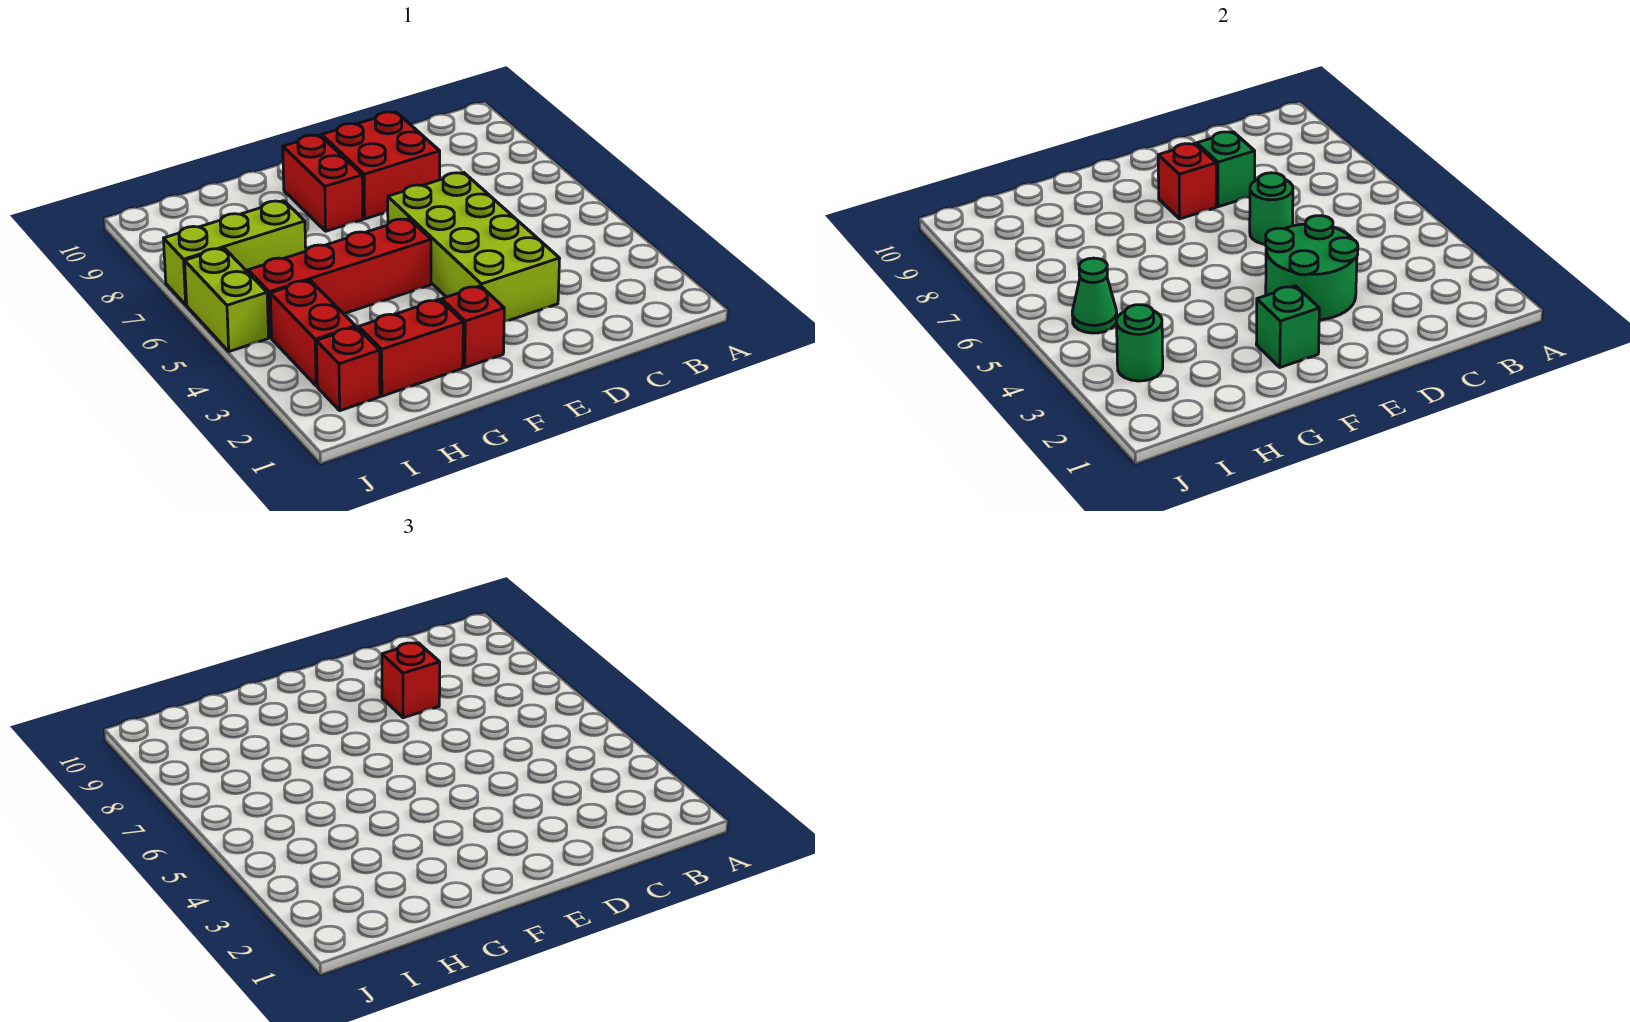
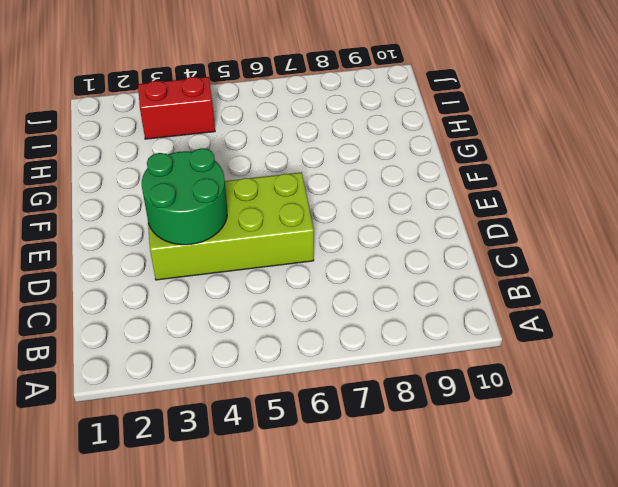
none -> red brick D8:E9 level 1
none -> red brick F2 level 1
none -> red brick F5:I5 level 1

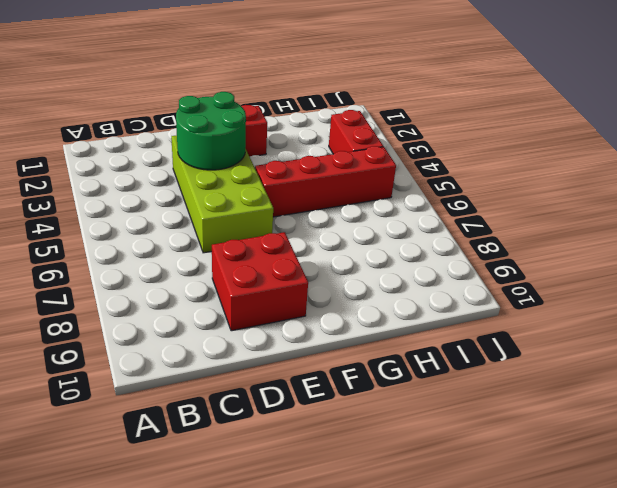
none -> red brick F8:F9 level 1
none -> red brick G2:H2 level 1
none -> lime brick H7:J7 level 1

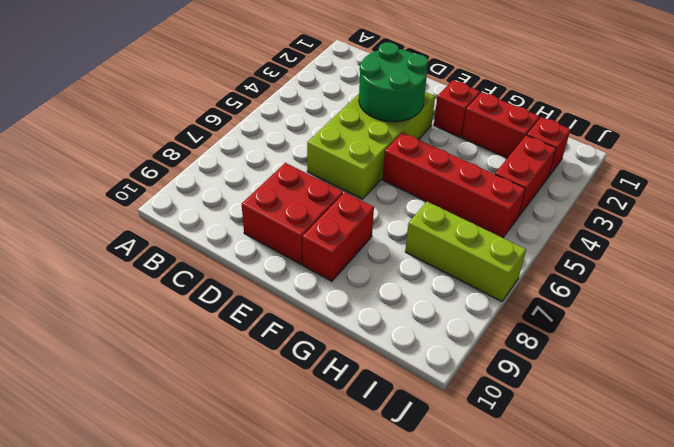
none -> lime brick J5:J6 level 1
none -> green round brick D6 level 2
none -> green brick D8 level 2

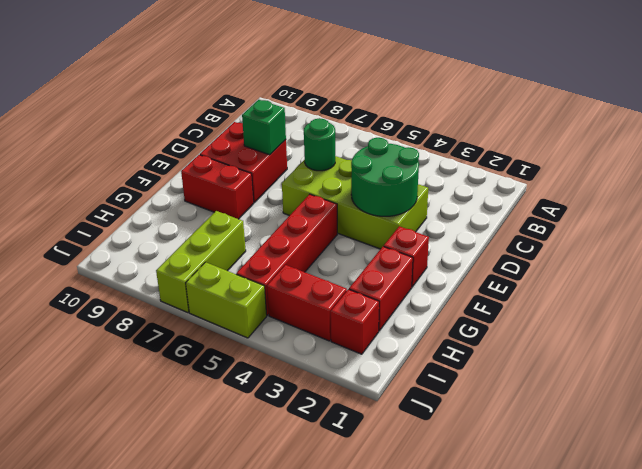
none -> red brick E8 level 2
none -> green brick F2 level 2
none -> green round brick I3 level 2

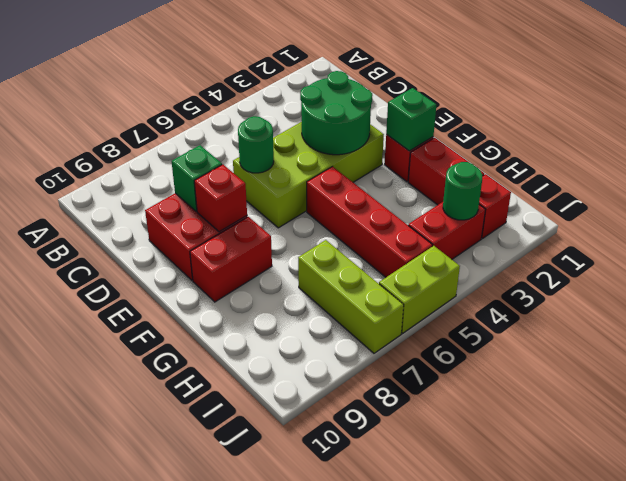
none -> green cone I5 level 2
none -> red brick D8 level 3

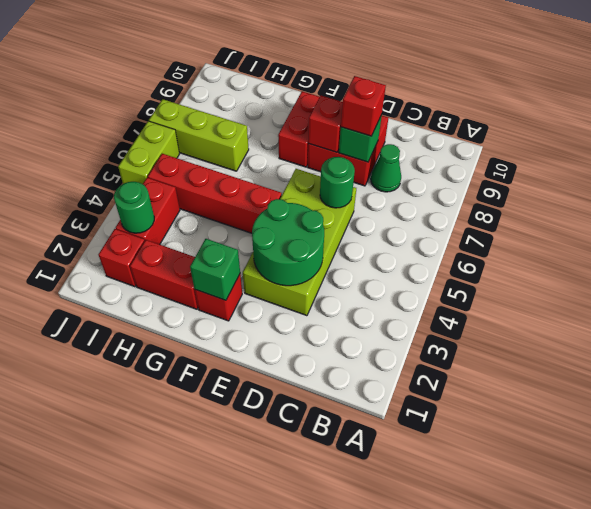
green cone C8 level 1 -> green cone I5 level 2

